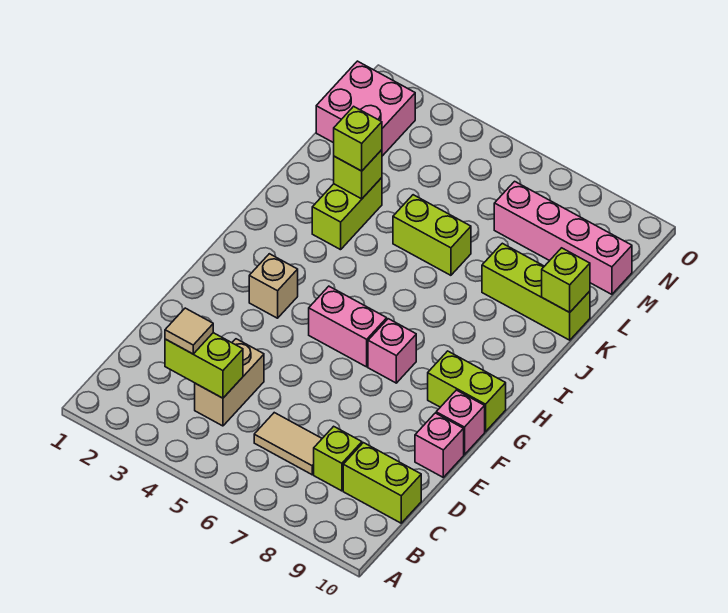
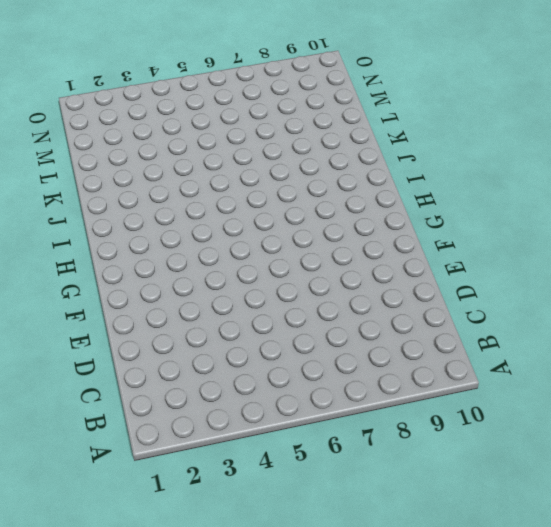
none -> tan brick C4:D4 level 1
none -> tan tile C6:C7 level 1
none -> lime brick C8 level 1

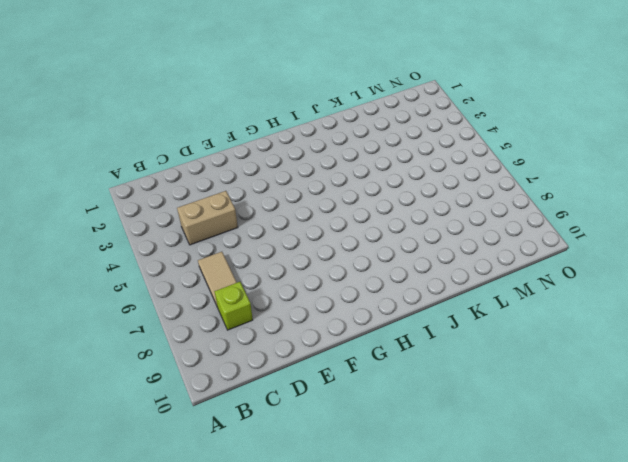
none -> lime brick C9:C10 level 1
none -> pink brick E10 level 1
none -> pink brick F10 level 1

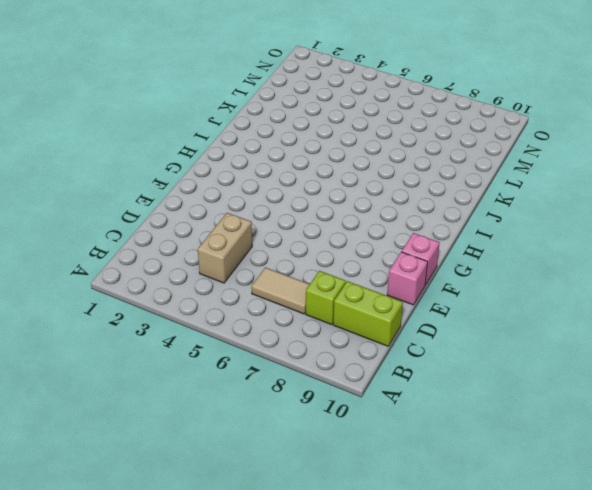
none -> tan brick G3 level 1
none -> pink brick G5:G6 level 1
none -> pink brick G7 level 1

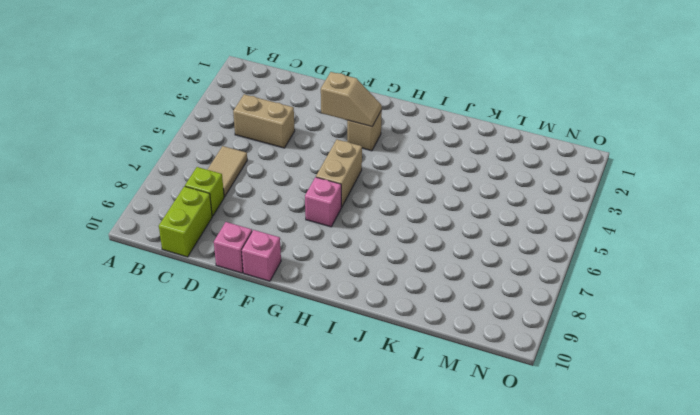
tan slope F3:G3 level 2 top F -> none
tan brick G5:G6 level 1 -> pink brick G5:G6 level 1
none -> lime brick G9:G10 level 1
none -> lime brick J3:K3 level 1
none -> lime brick K5:K6 level 1

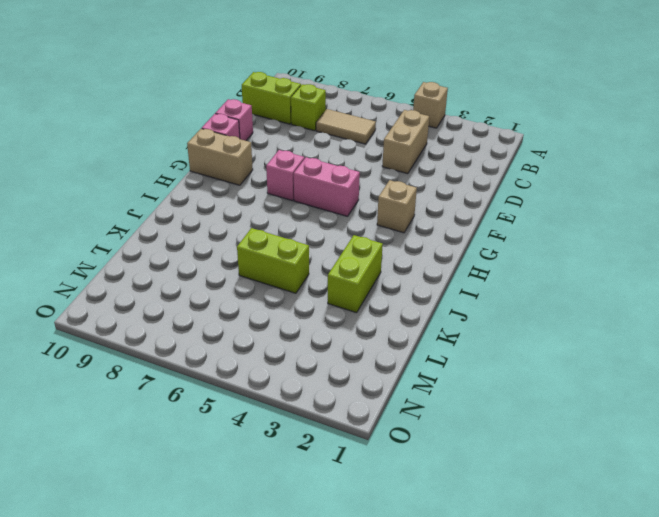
tan brick A4 level 1 -> none
tan brick G9:G10 level 1 -> lime brick G9:G10 level 1
none -> lime brick K8:K10 level 1
none -> pink brick M1:N2 level 1
none -> pink brick M7:M10 level 1

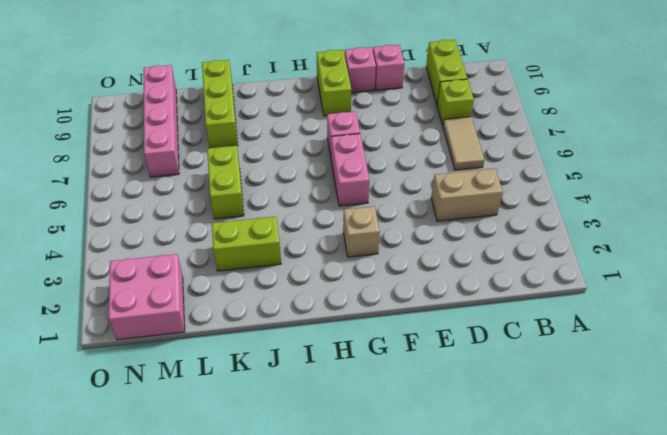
none -> lime brick C3:C4 level 2
none -> lime brick K3 level 2
none -> lime brick K10 level 2

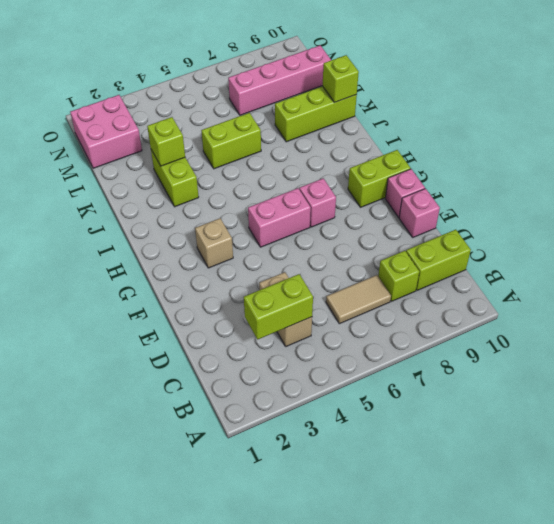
none -> tan tile C3 level 3
none -> lime brick K3 level 3

